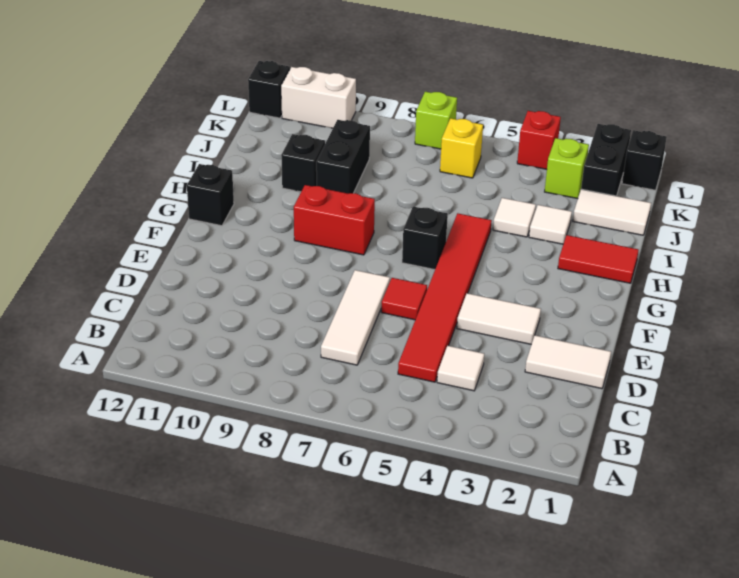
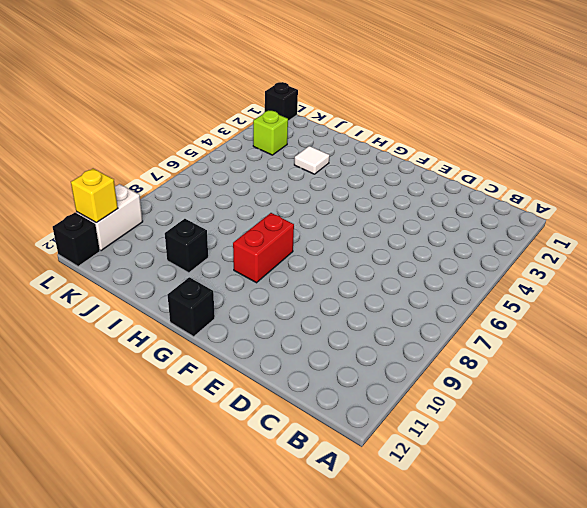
yellow brick L11 level 2 -> yellow brick K6 level 1
none -> white tile C4 level 1
none -> red tile C5:H5 level 1
none -> white tile C7:E7 level 1

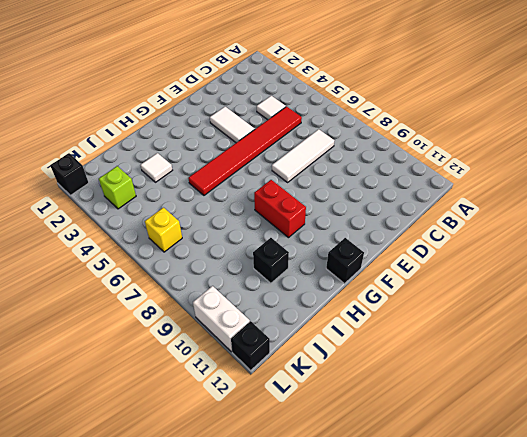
none -> white tile D1:D2 level 1
none -> red tile E6 level 1
none -> black brick G6 level 1

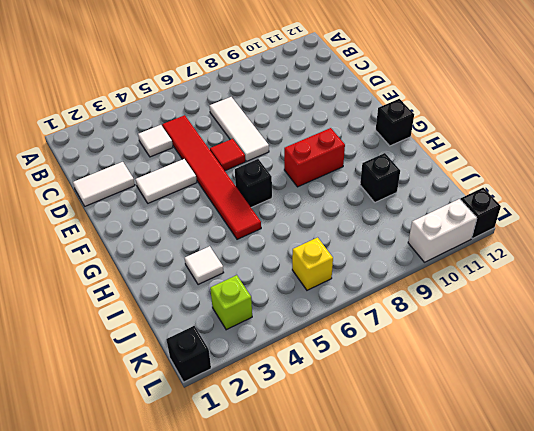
none -> red tile H1:H2 level 1
none -> white tile I4 level 1
none -> black brick I9:J9 level 1

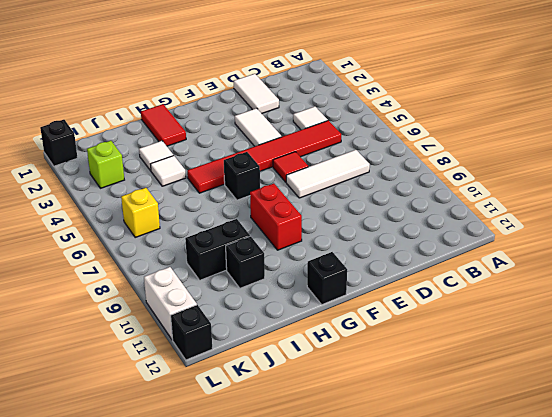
none -> white tile J1:J2 level 1
none -> black brick K2:L2 level 1
none -> red brick L4 level 1

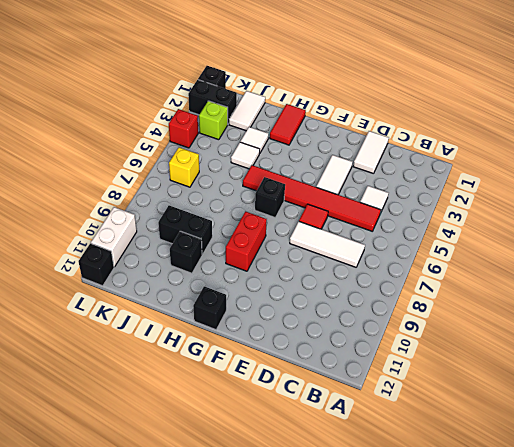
none -> lime brick L7 level 1

